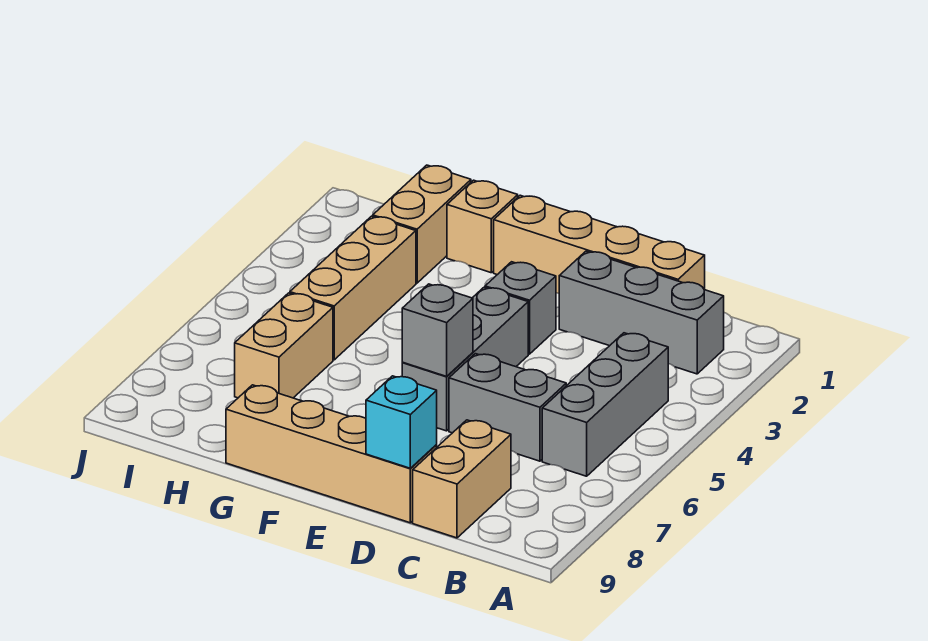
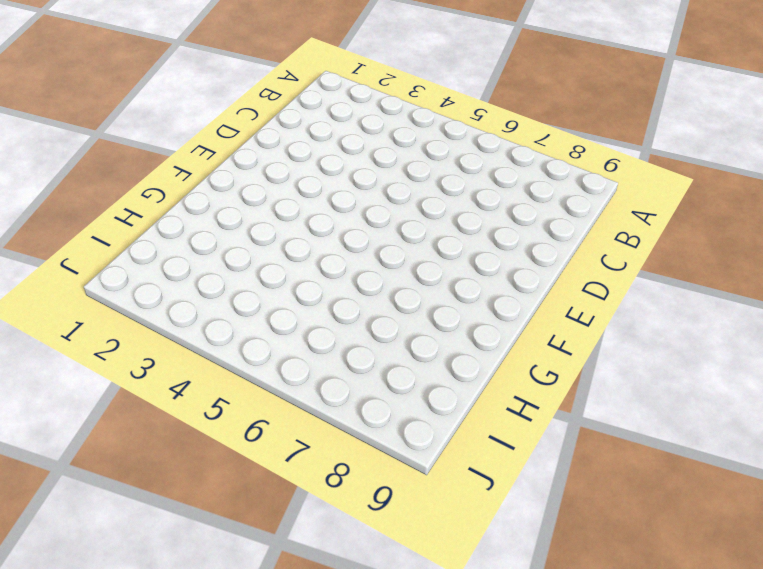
none -> grey brick B2:D2 level 1
none -> grey brick B4:B6 level 1
none -> tan brick C1:F1 level 1

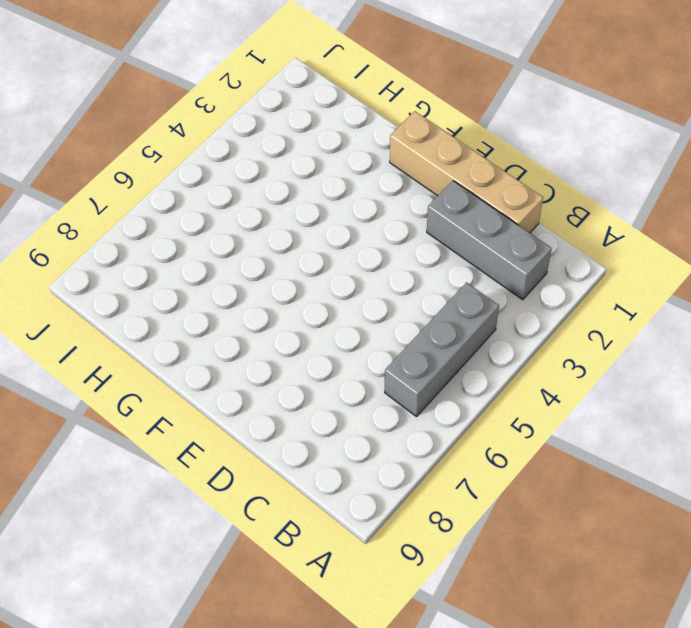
none -> grey brick C6:D6 level 1
none -> tan brick C8:C9 level 1
none -> tan brick D9:G9 level 1

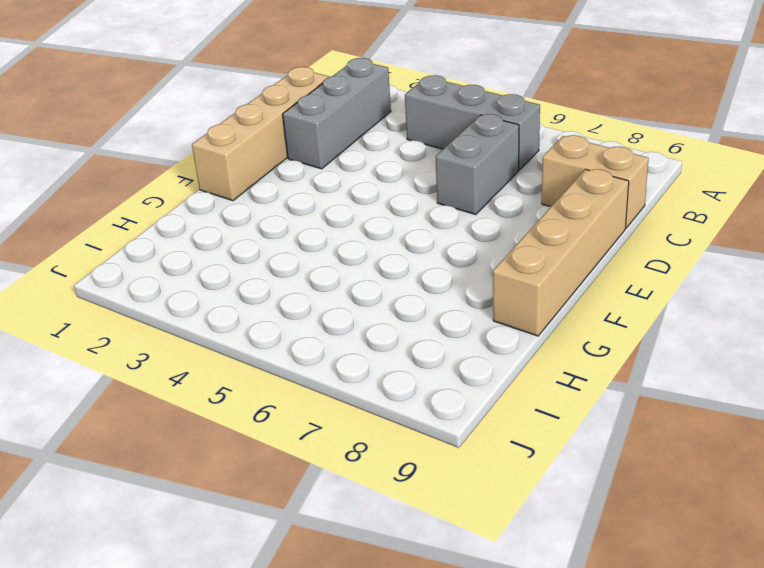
none -> grey brick E3 level 1
none -> grey brick E4:E6 level 1
none -> tan brick G1 level 1

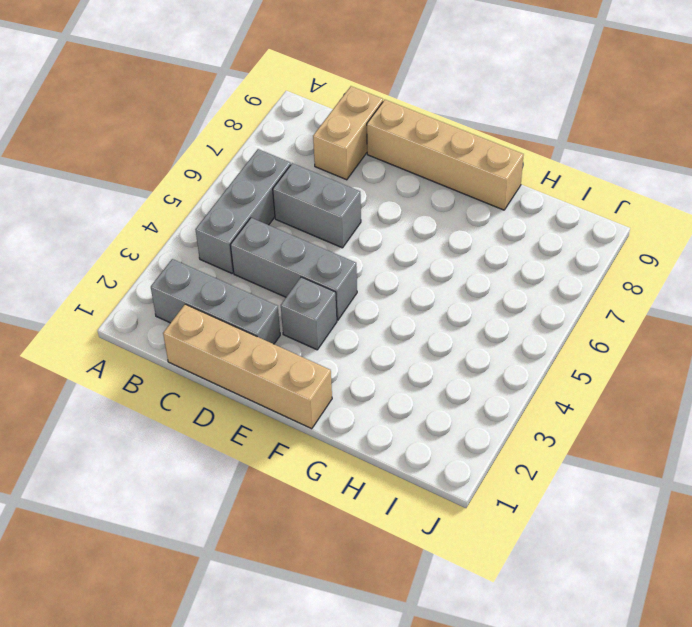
grey brick C4:E4 level 1 -> grey brick E4:E6 level 1
none -> tan brick G1 level 1
none -> tan brick H1:H2 level 1
none -> tan brick H3:H5 level 1

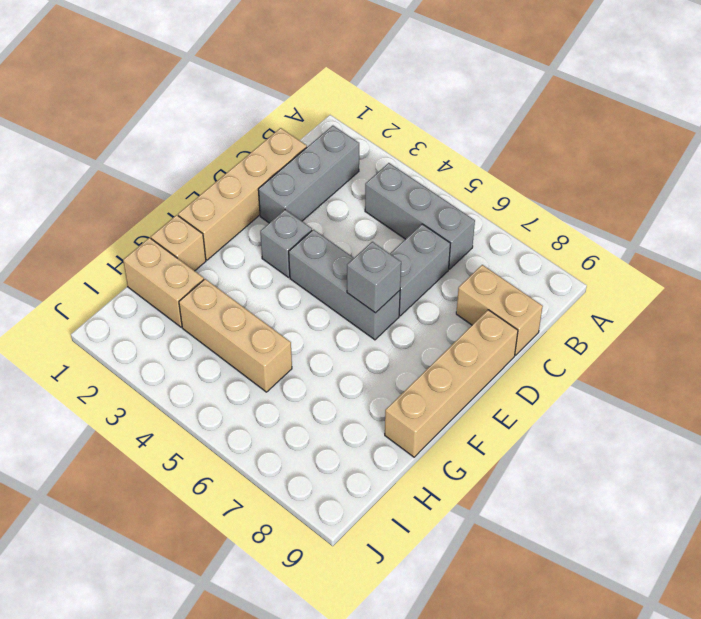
none -> tan brick H6:H7 level 1
none -> cyan brick D9 level 2

